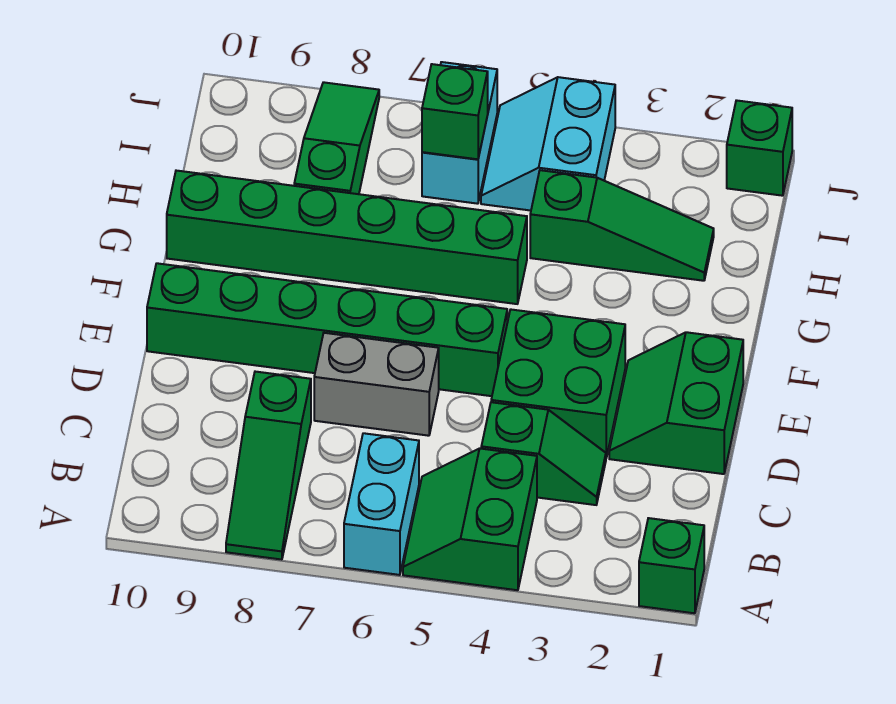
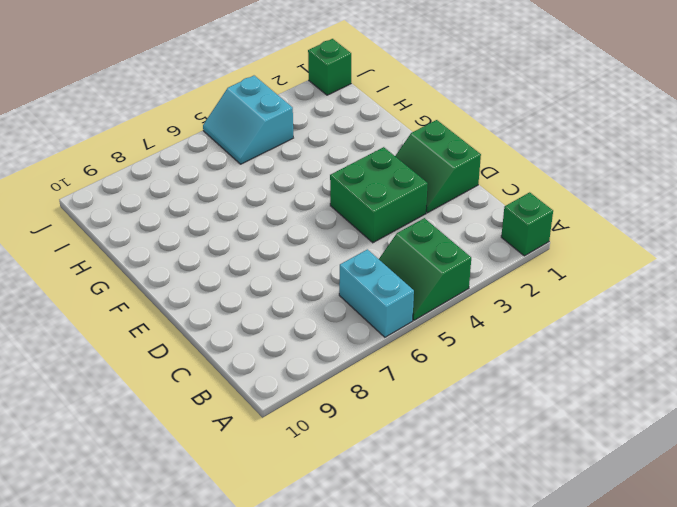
none -> green slope A8:C8 level 1 top C
none -> green slope C3:C4 level 1 top 4
none -> grey brick D6:D7 level 1

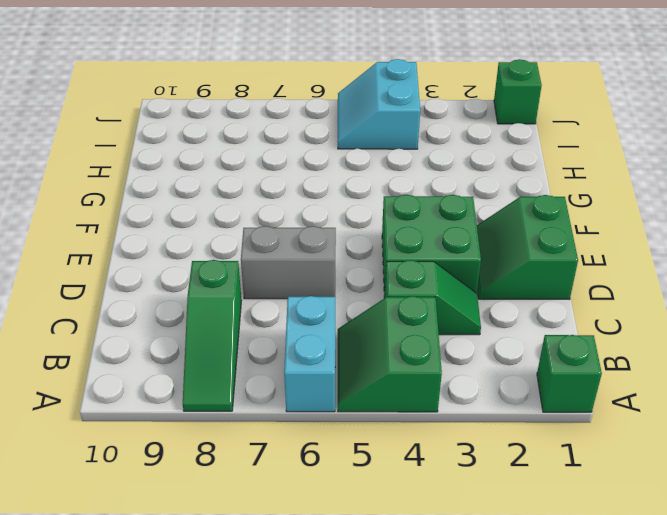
none -> green brick E5:E10 level 1
none -> green brick G5:G10 level 1
none -> green slope H2:H4 level 1 top 4

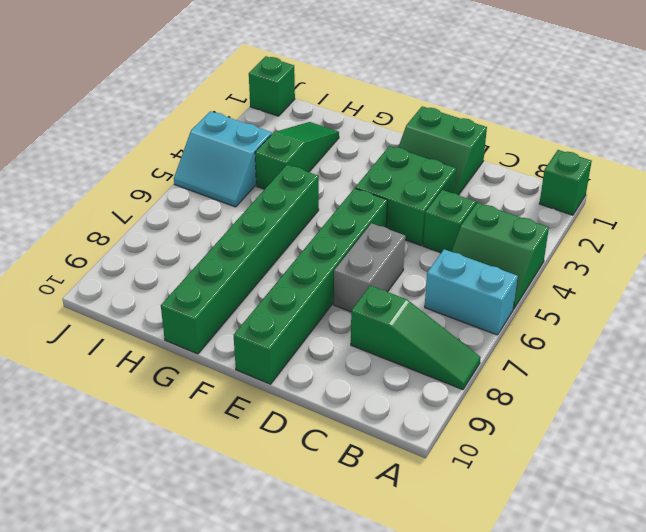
none -> green slope H8:J8 level 1 top H
none -> cyan brick I6:J6 level 1
none -> green brick I6 level 2

